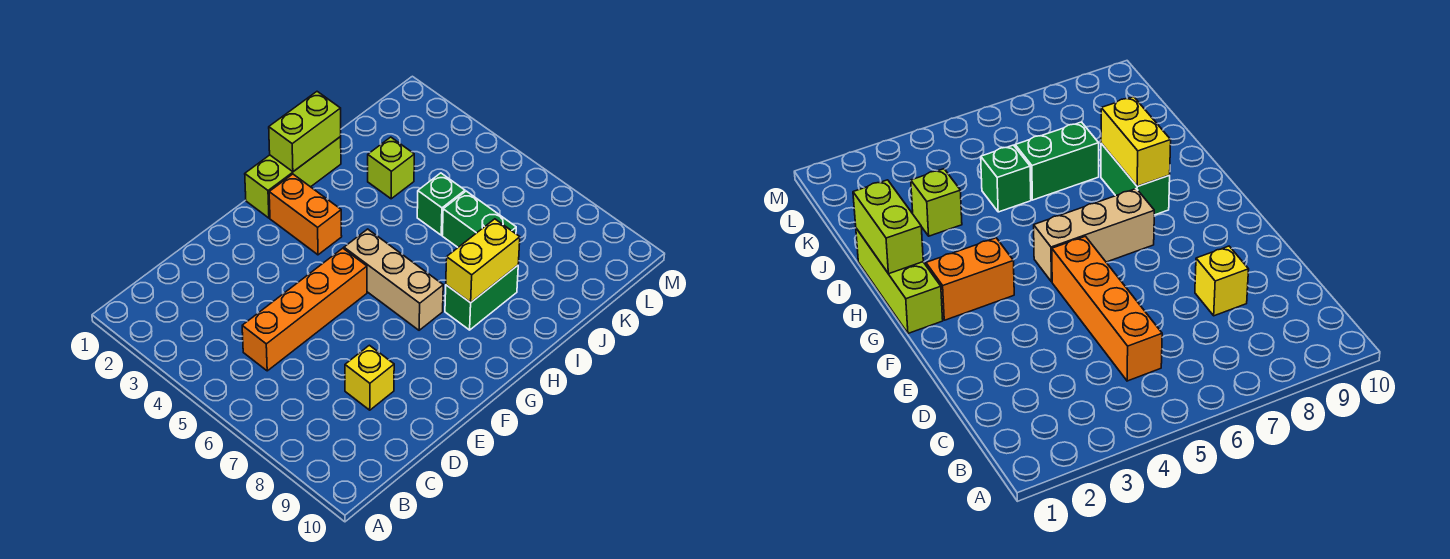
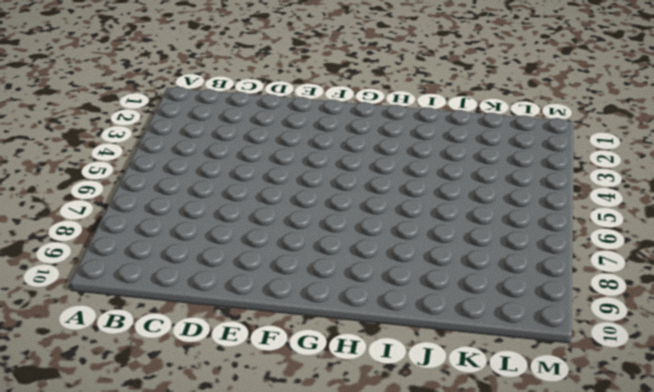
none -> orange brick C5:F5 level 1
none -> yellow brick D8 level 1

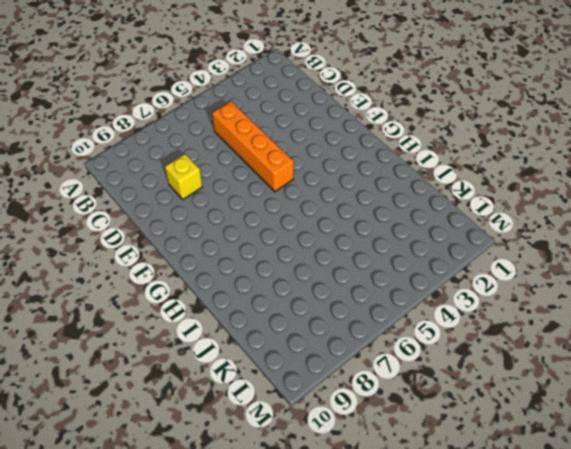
none -> lime brick G1:I1 level 1
none -> orange brick G2:G3 level 1

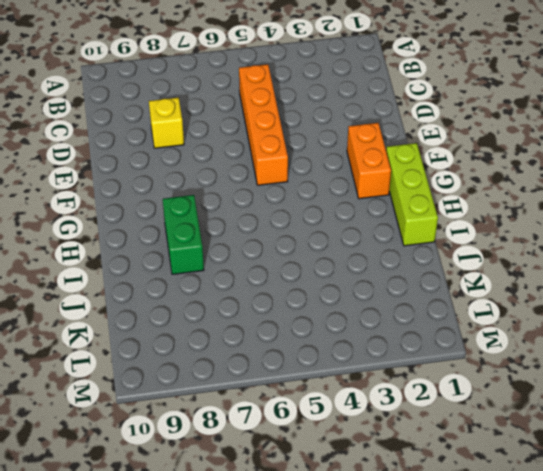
orange brick F2:G2 level 1 -> orange brick G2:G3 level 1
none -> tan brick G5:G7 level 1
none -> lime brick J3 level 1

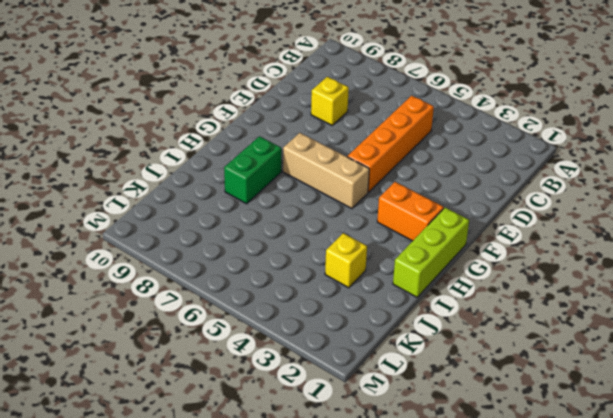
yellow brick J3 level 1 -> lime brick J3 level 1
none -> green brick J5 level 1
none -> green brick J6:J7 level 1

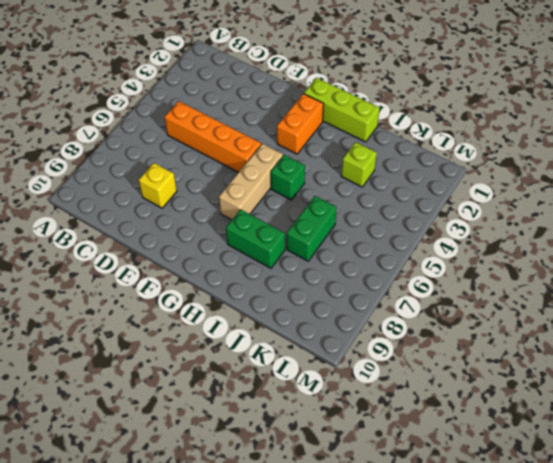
green brick H5 level 1 -> green brick J5 level 1
none -> lime brick H1:I1 level 2
none -> yellow brick H8:I8 level 2

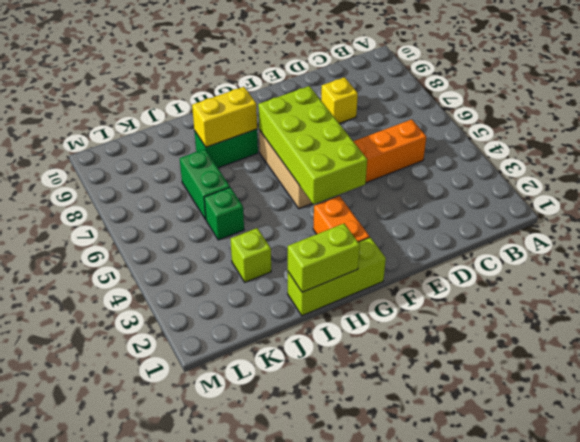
lime brick F4:G7 level 2 -> none

